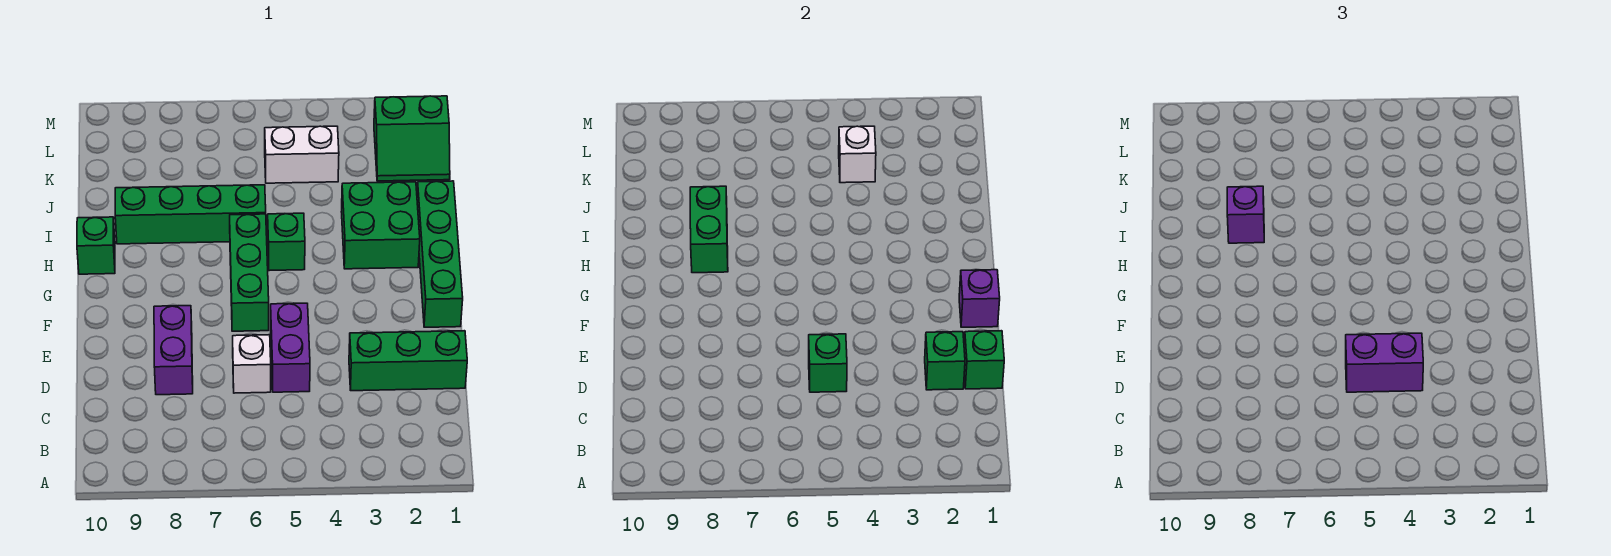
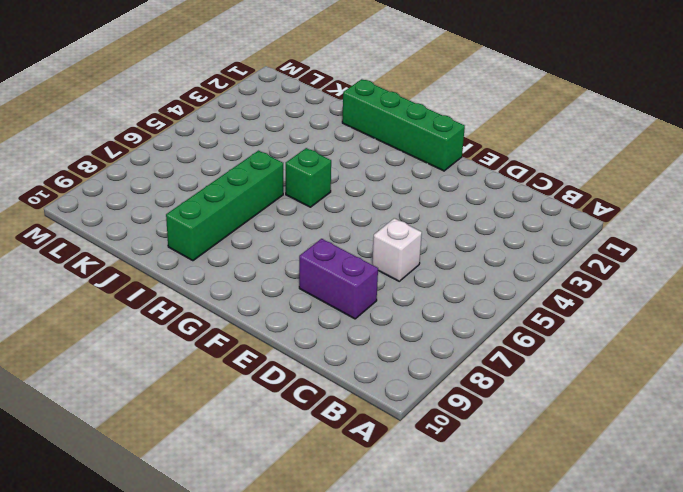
none -> green brick D1:D3 level 1
none -> purple brick D5:E5 level 1
none -> green brick F6:H6 level 1

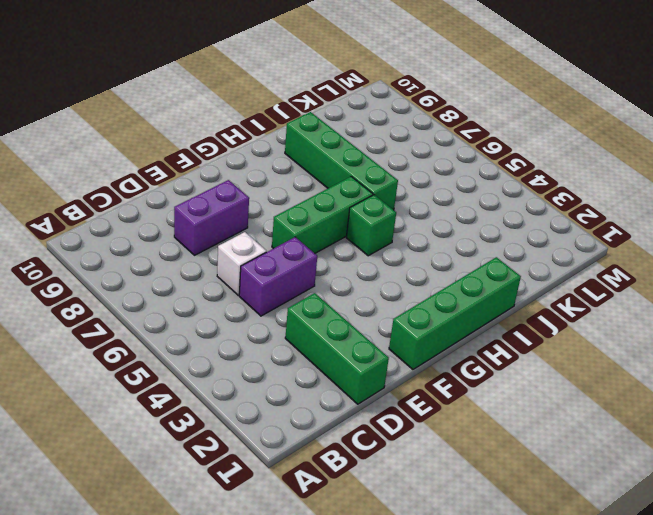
none -> green brick H2:I3 level 1
none -> green brick H10 level 1
none -> green slope K1:L2 level 1 top L

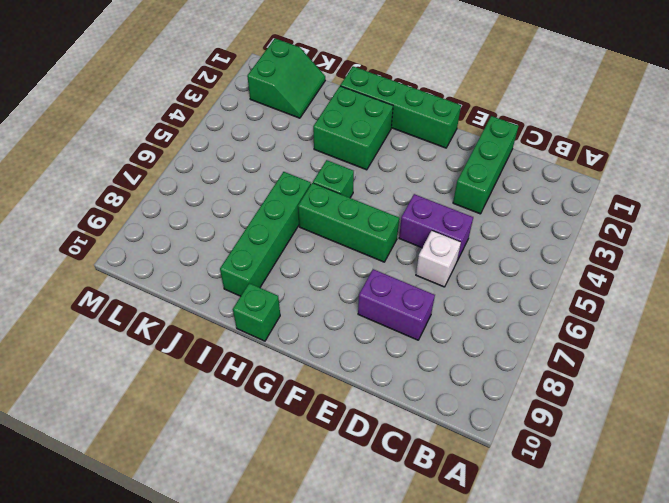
none -> white brick K4:K5 level 1
none -> green brick D1 level 2
none -> green brick D2 level 2

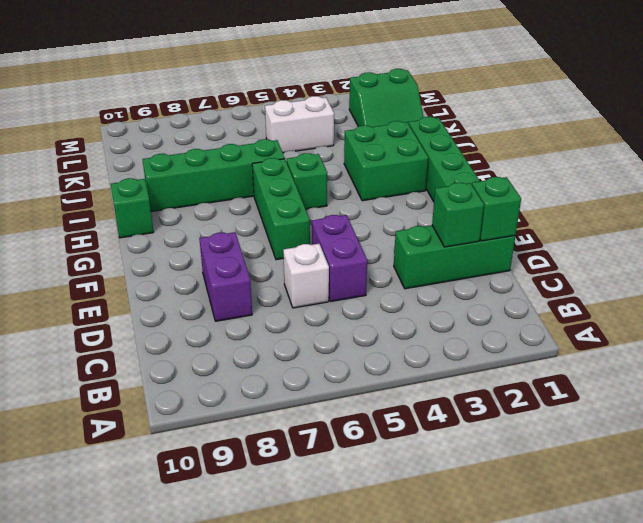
none -> green brick D5 level 2
none -> purple brick F1 level 2
none -> green brick H8:I8 level 2

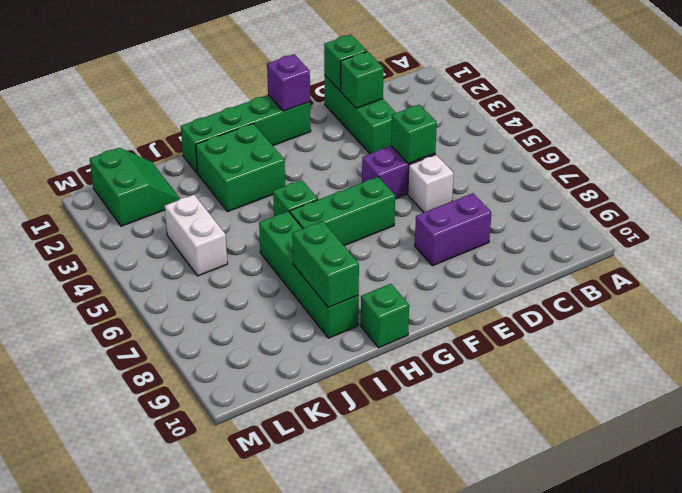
green brick I8:I9 level 2 -> green brick H8:I8 level 2
none -> white brick K4 level 2
none -> purple brick D4:D5 level 3
none -> purple brick I8 level 3

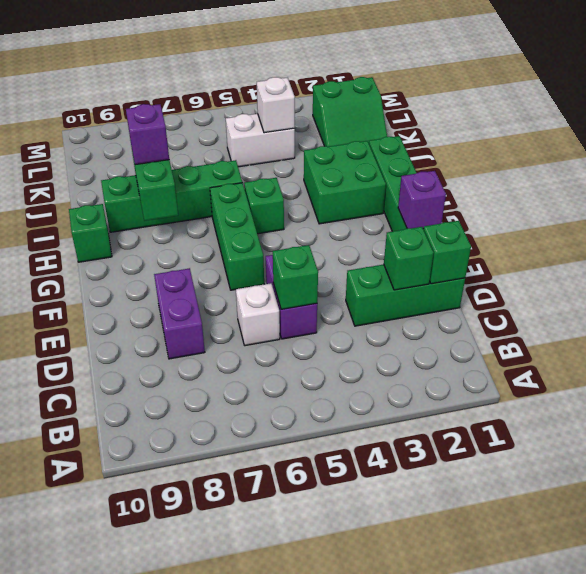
none -> purple brick D4:D5 level 3

